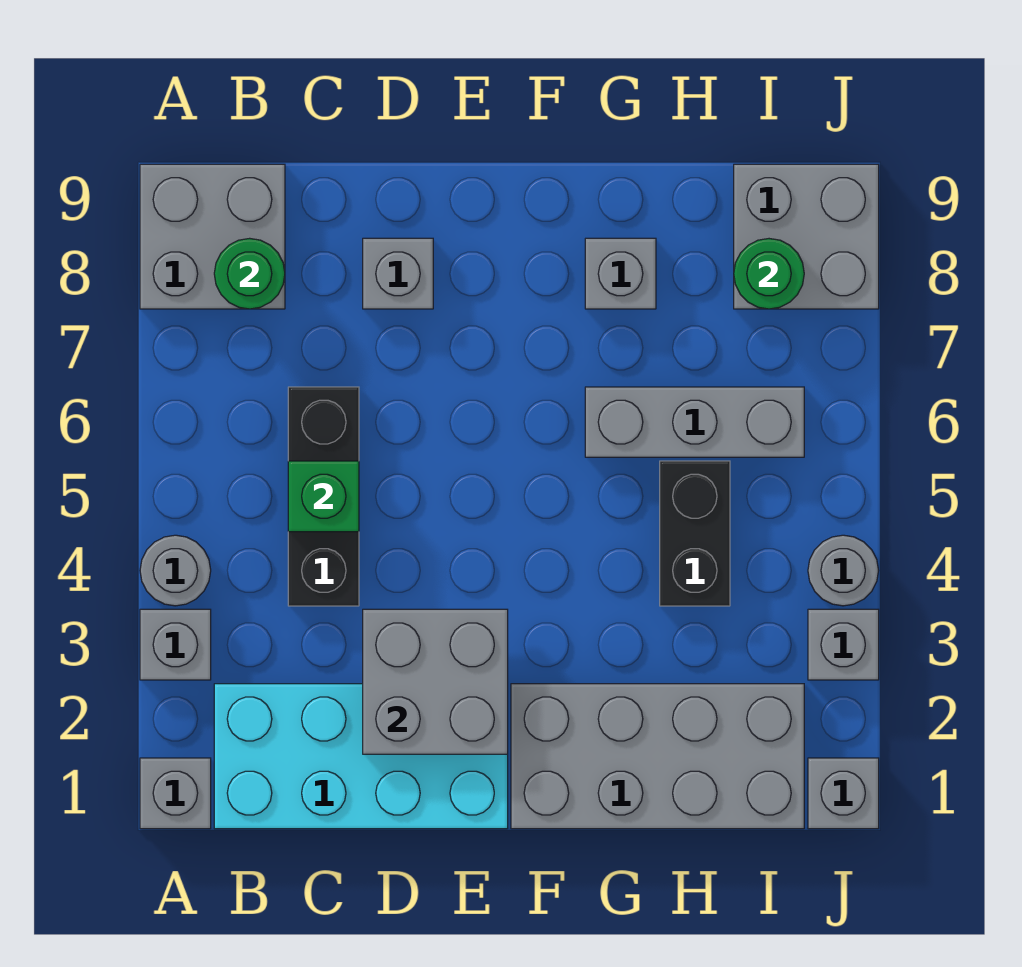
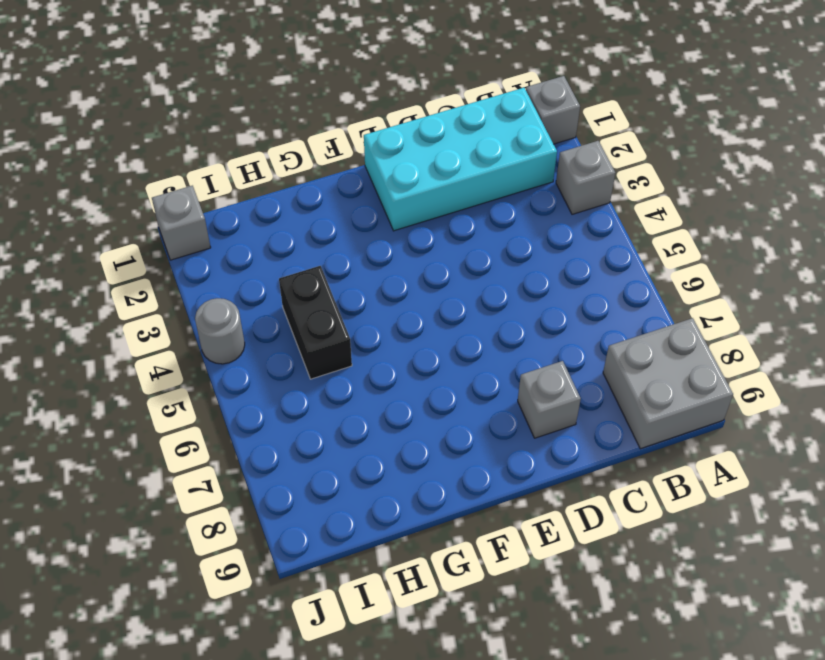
none -> grey round brick A4 level 1
none -> black brick C4:C6 level 1
none -> grey brick F1:I2 level 1

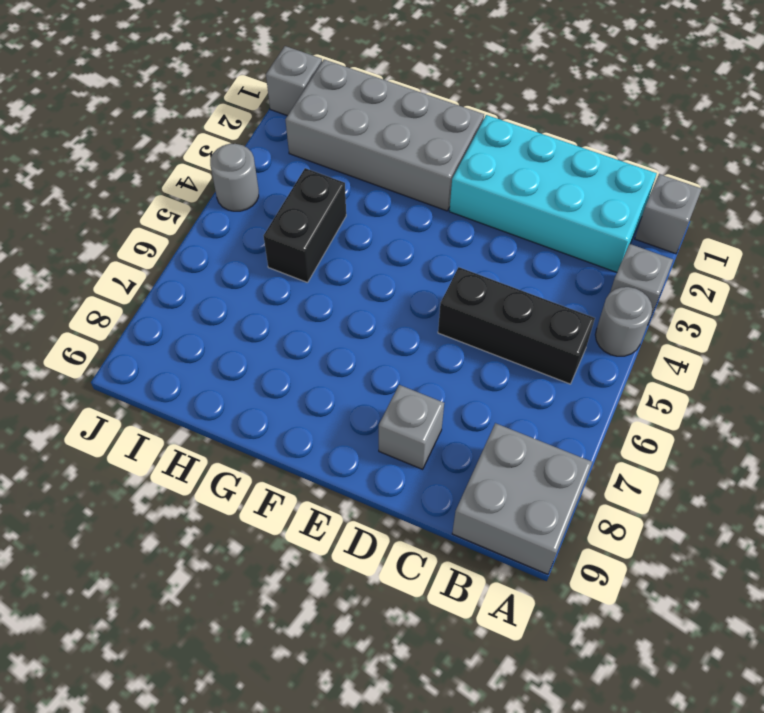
black brick B5:D5 level 1 -> black brick C4:C6 level 1
none -> grey brick G6:I6 level 1
none -> grey brick G8 level 1
none -> grey brick I8:J9 level 1

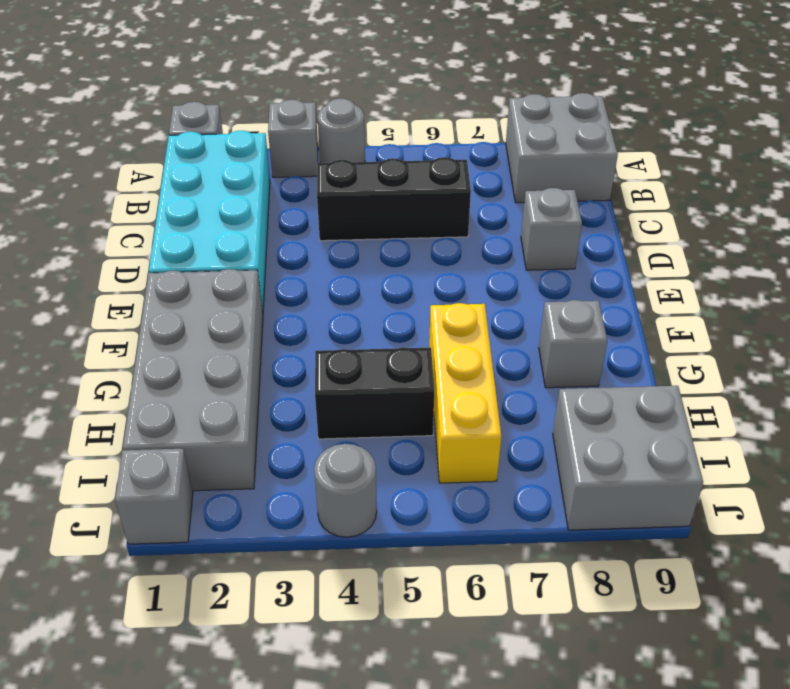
yellow brick G6:I6 level 1 -> grey brick G6:I6 level 1
none -> grey brick J3 level 1
none -> green round brick B8 level 2
none -> green brick C5 level 2

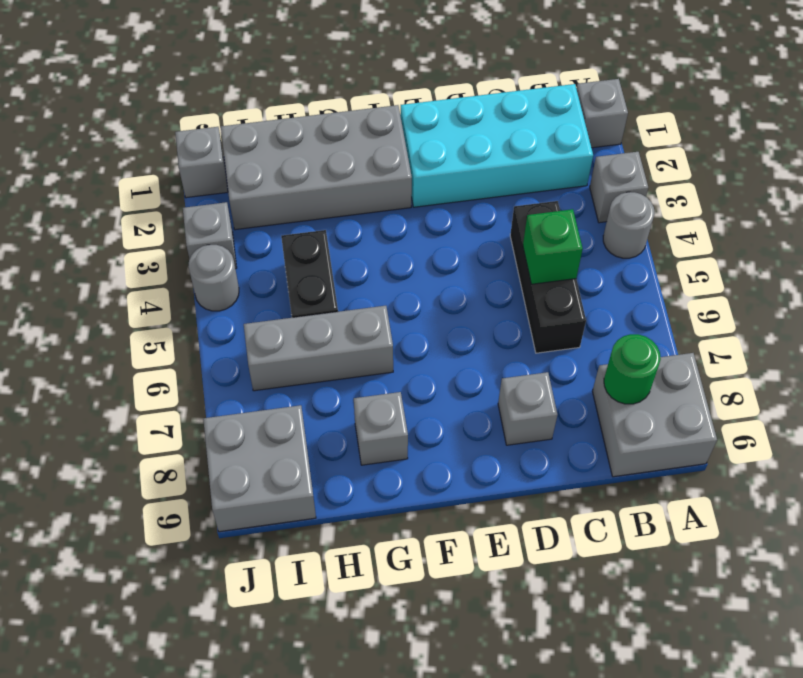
none -> grey brick D2:E3 level 2
none -> green round brick I8 level 2

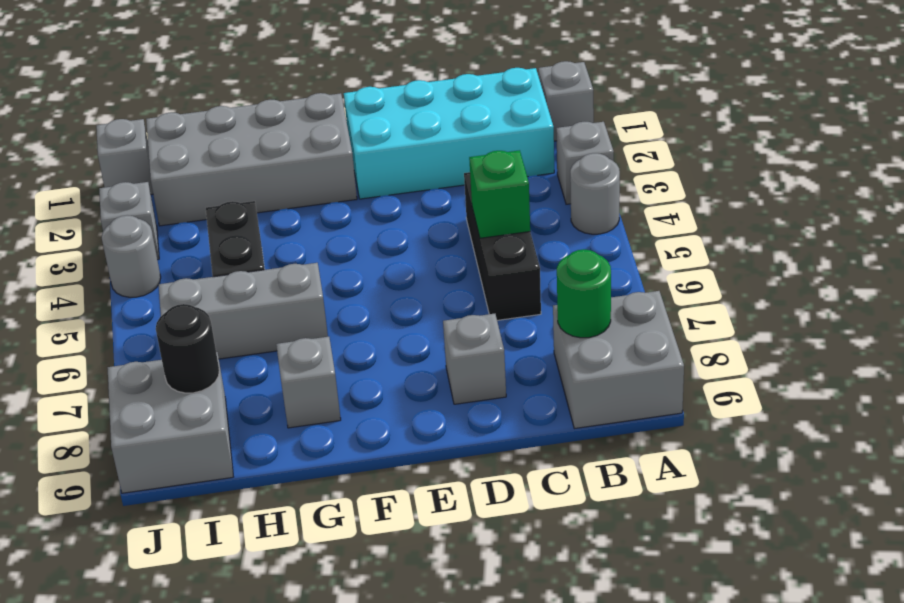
black round brick I8 level 2 -> green round brick I8 level 2
none -> grey brick D2:E3 level 2

